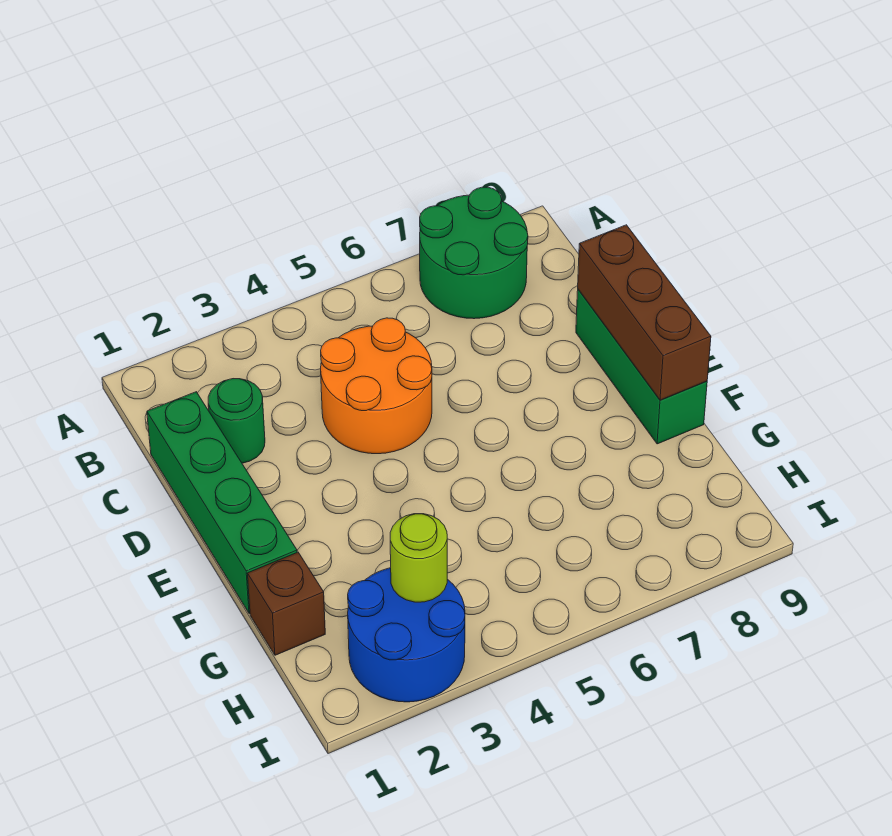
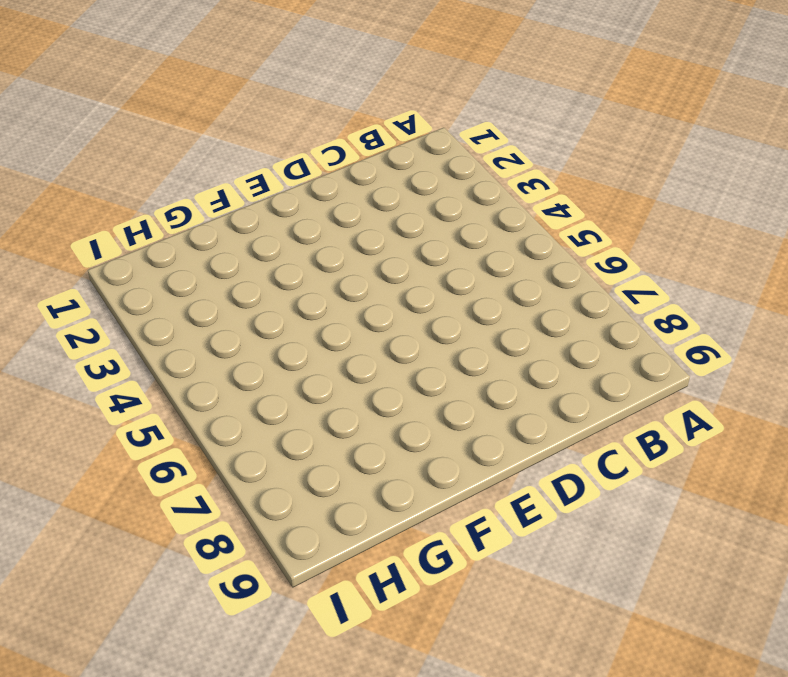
none -> green round brick A7:B8 level 1
none -> green brick C1:F1 level 1

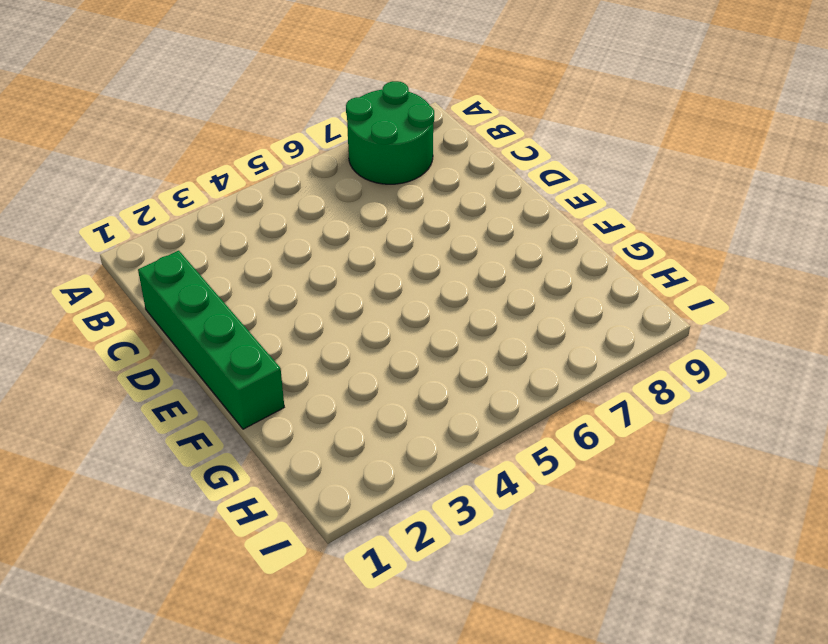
none -> green round brick C2 level 1
none -> orange round brick C4:D5 level 1

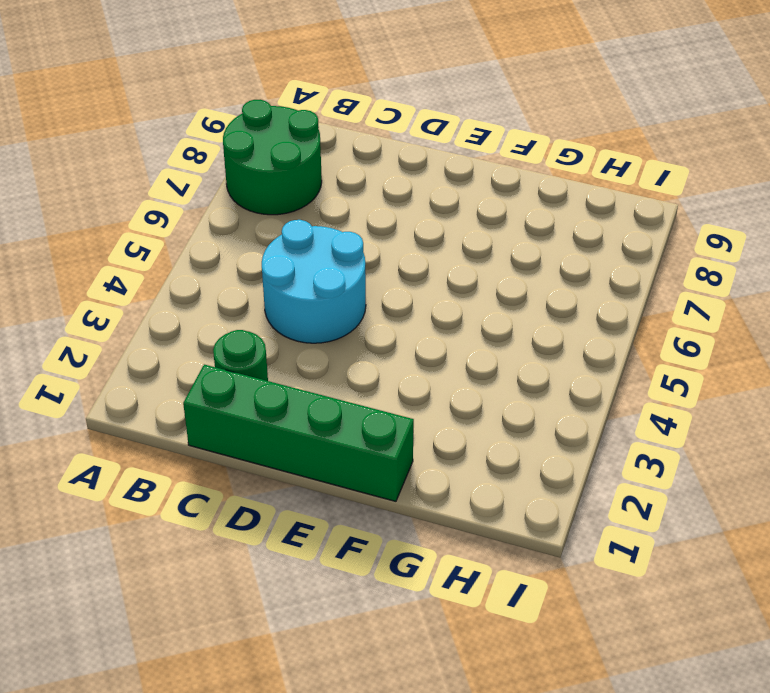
cyan round brick C4:D5 level 1 -> orange round brick C4:D5 level 1
none -> green brick D9:F9 level 1
none -> brown brick G1 level 1

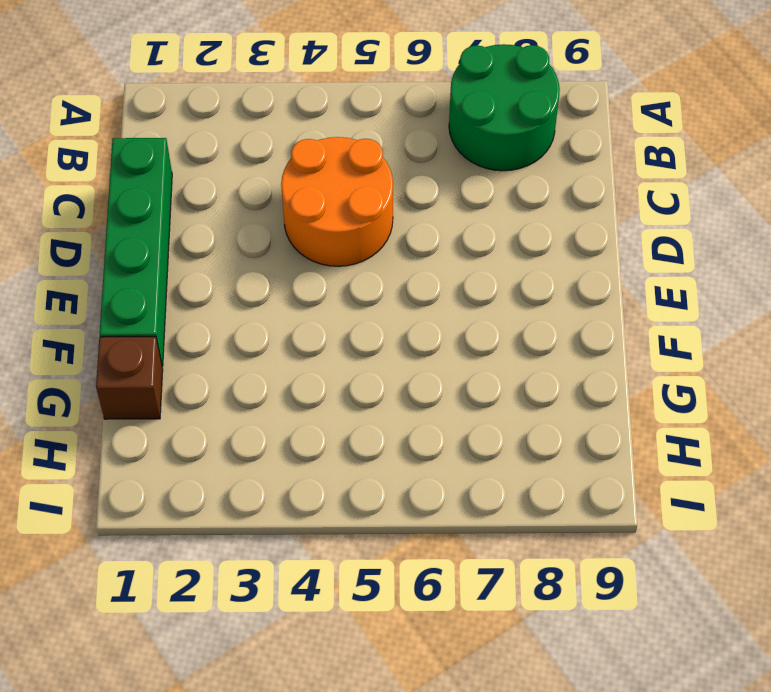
none -> green round brick C2 level 1
none -> green brick D9:F9 level 1

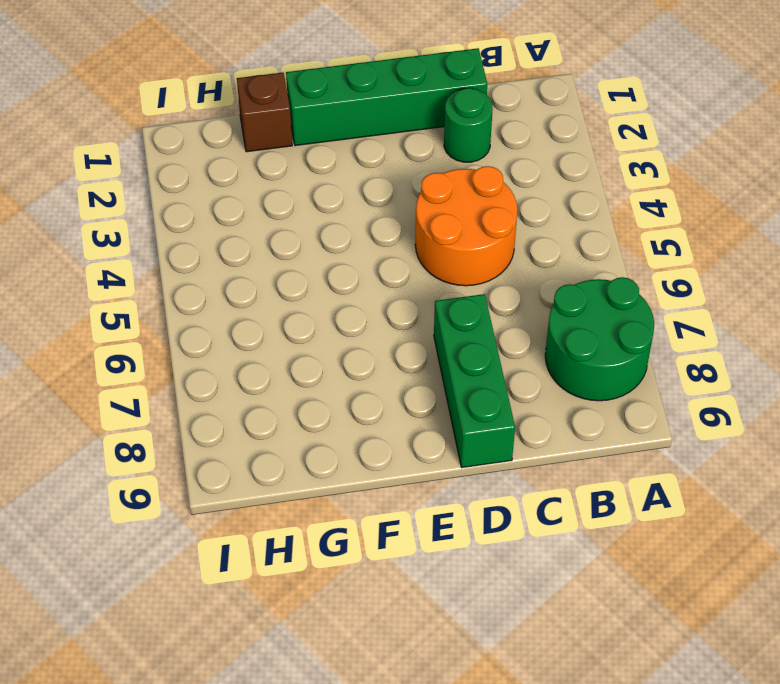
green brick D7:D9 level 1 -> green brick D9:F9 level 1
none -> blue round brick H2:I3 level 1
none -> brown brick D9:F9 level 2

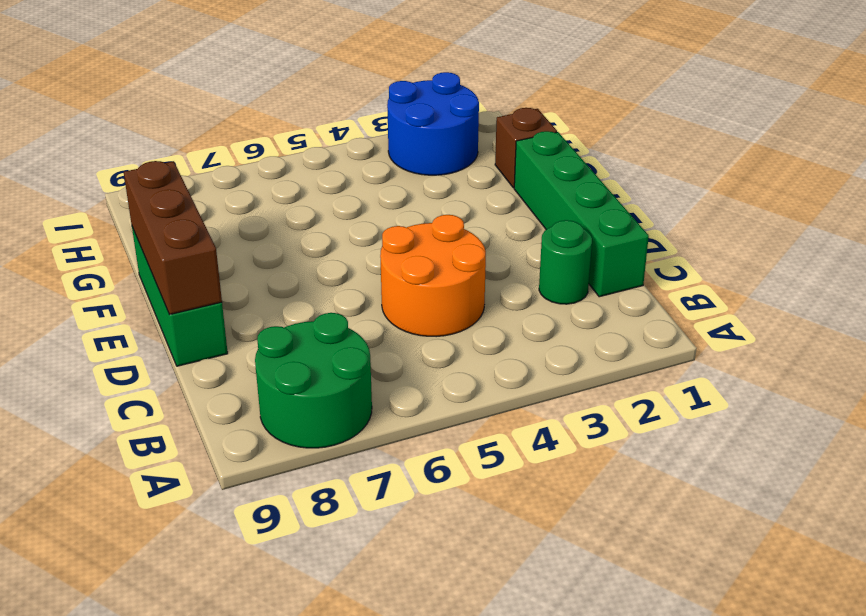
none -> lime round brick H3 level 2

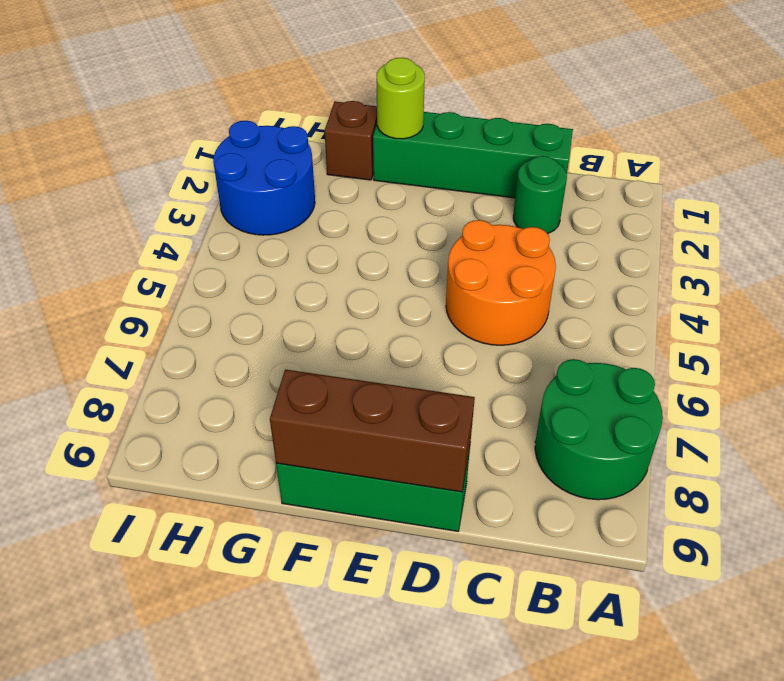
lime round brick F1 level 2 -> lime round brick H3 level 2

